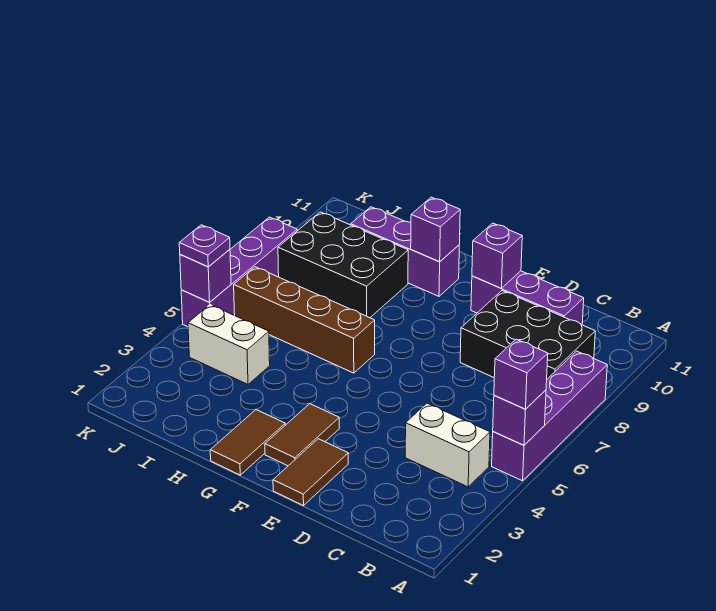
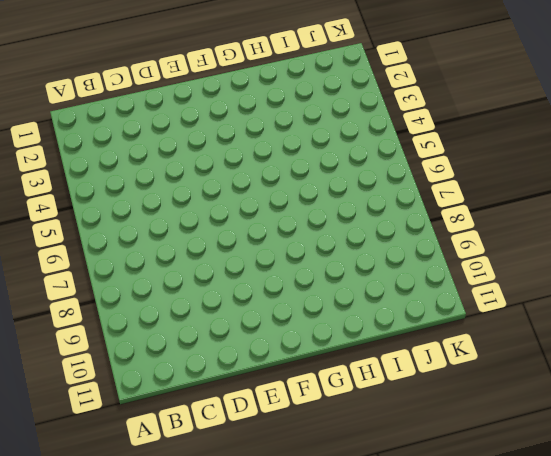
none -> purple brick A5:A8 level 1
none -> white brick B4:C4 level 1
none -> black brick B8:D9 level 1

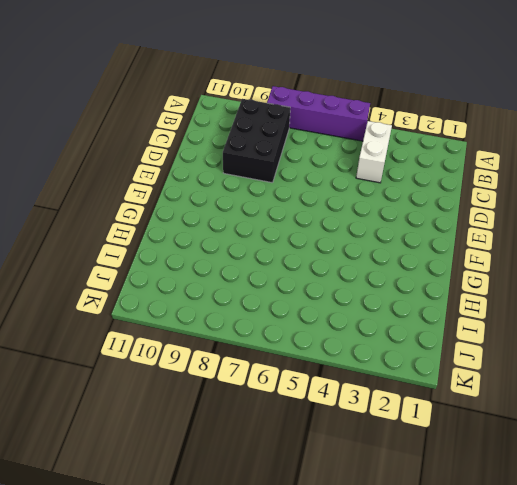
none -> purple brick C10:E10 level 1
none -> brown tile E1:E2 level 1
none -> brown tile F2:F3 level 1

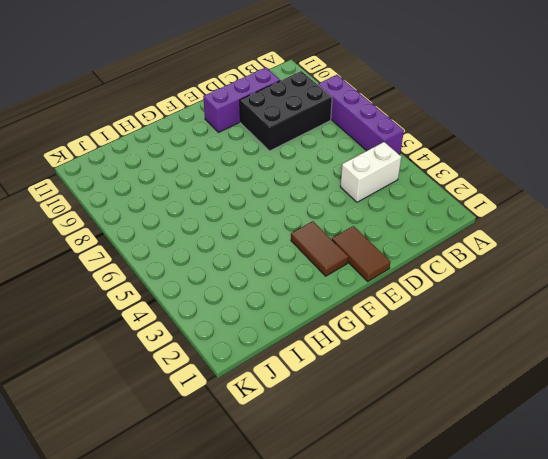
none -> brown tile G1:G2 level 1
none -> brown brick G6:J6 level 1
none -> purple brick G10:I10 level 1

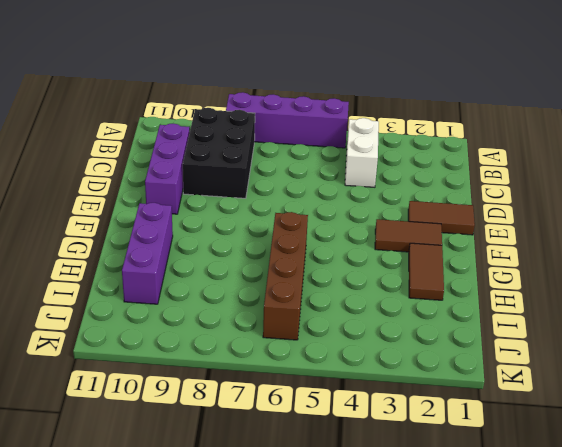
brown tile G2:H2 level 1 -> brown tile G1:G2 level 1
none -> black brick H8:J9 level 1
none -> white brick I4:J4 level 1
none -> purple brick K5:K8 level 1

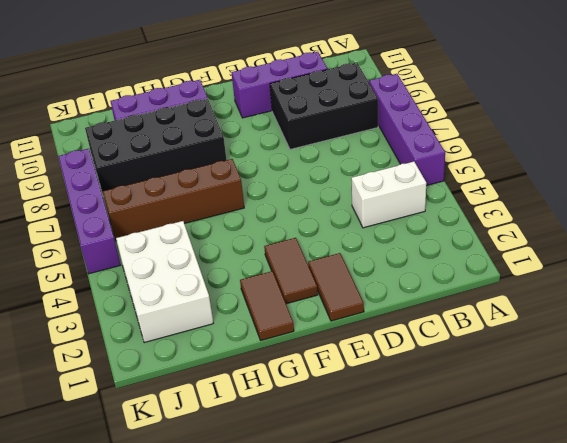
black brick G8:J9 level 1 -> black brick H8:J9 level 1
white brick I2:J4 level 1 -> white brick I4:J4 level 1
none -> purple brick A5 level 2
none -> purple brick E10 level 2
none -> purple brick G10 level 2

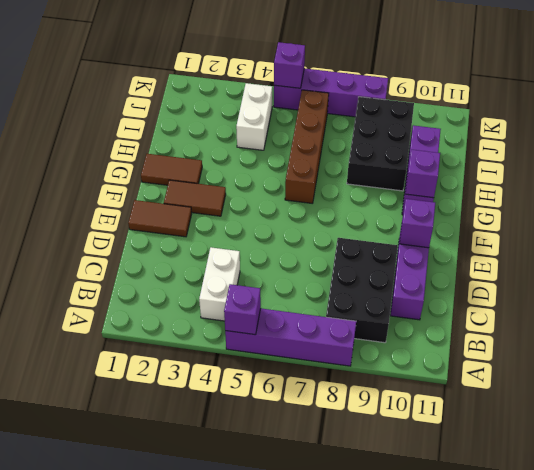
none -> purple brick A5 level 3
none -> purple plate K5 level 3

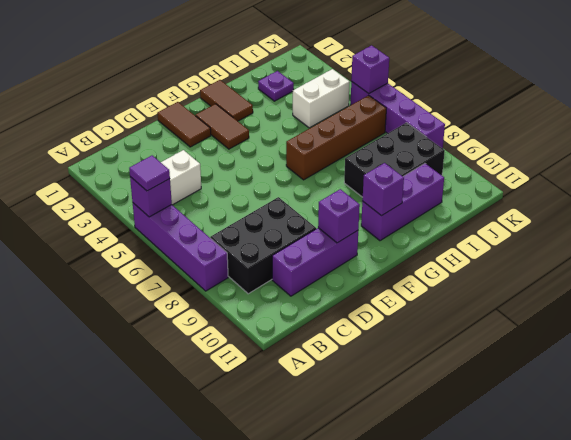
purple tile A5 level 3 -> purple brick A5 level 3
purple plate I2 level 1 -> purple plate K5 level 3

